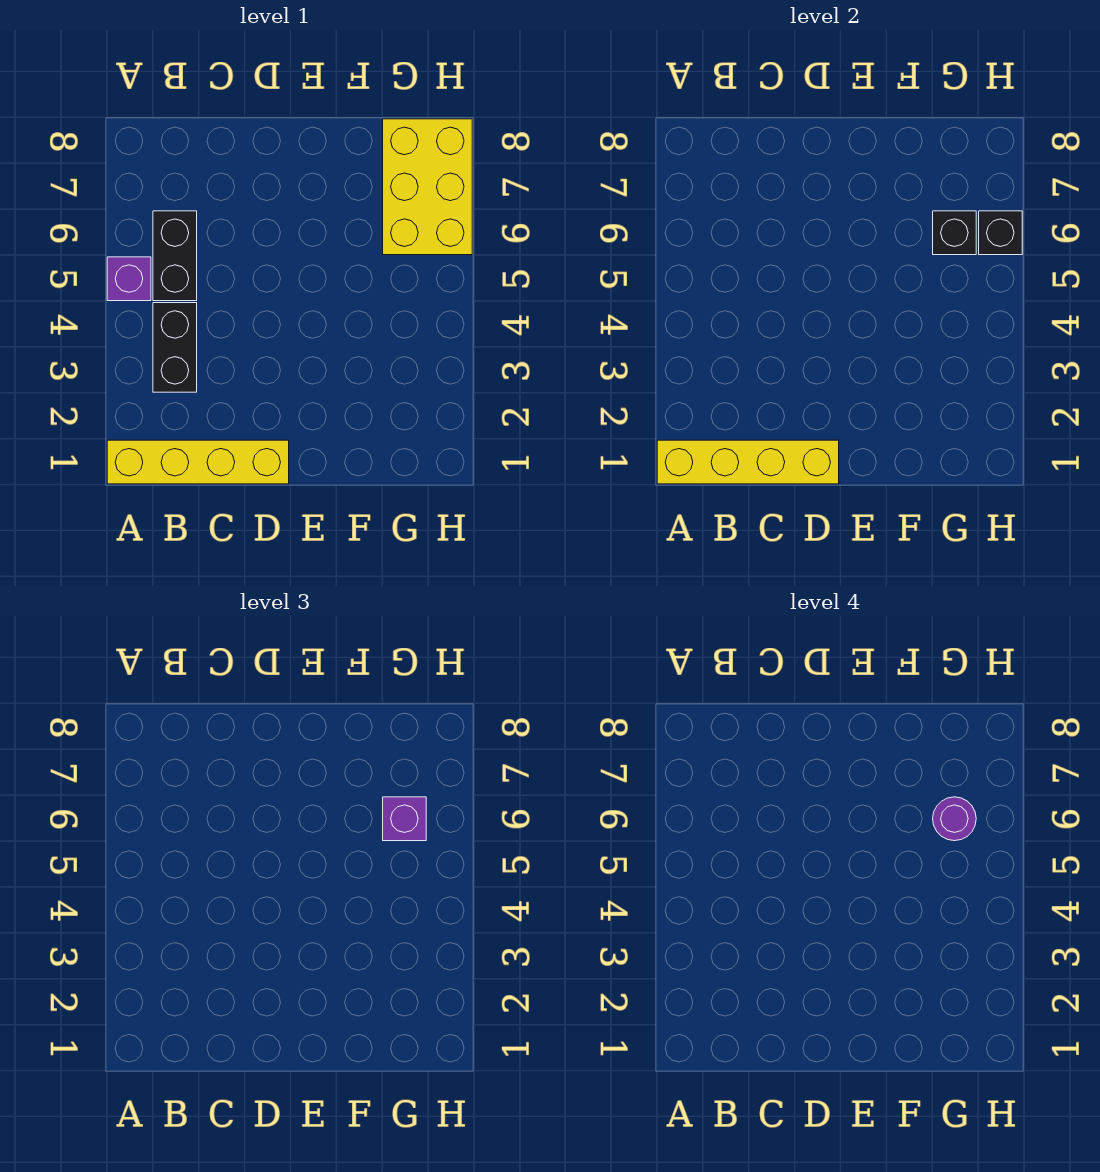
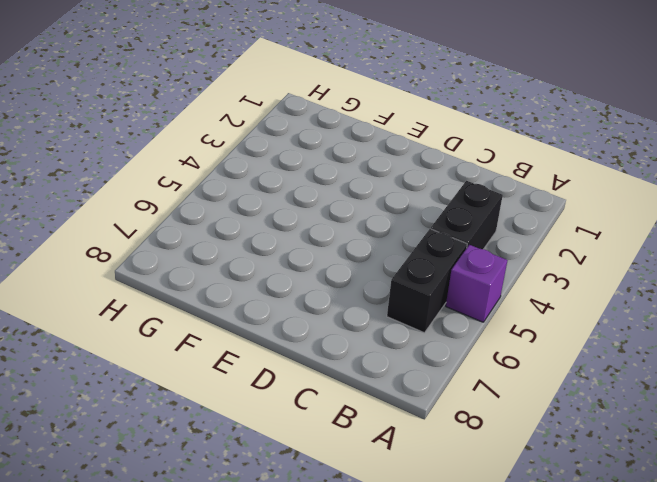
none -> yellow brick A1:D1 level 1
none -> yellow brick G6:H8 level 1

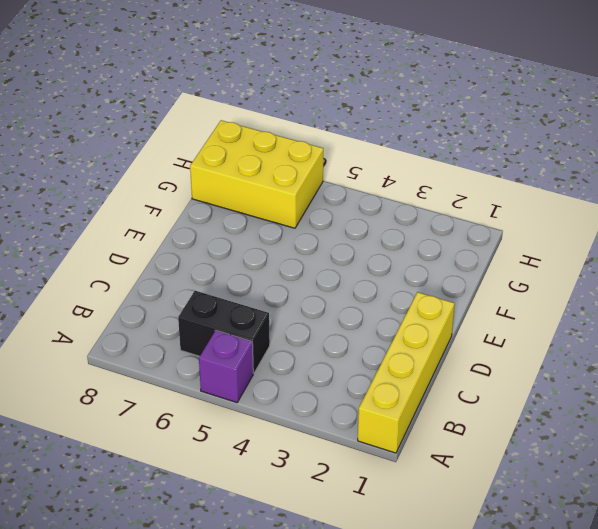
none -> black brick B3:B4 level 1
none -> yellow brick A1:D1 level 2

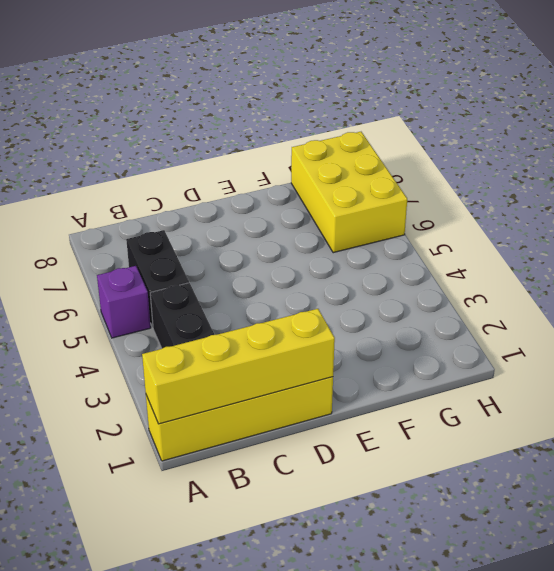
none -> black brick G6 level 2
none -> black brick H6 level 2

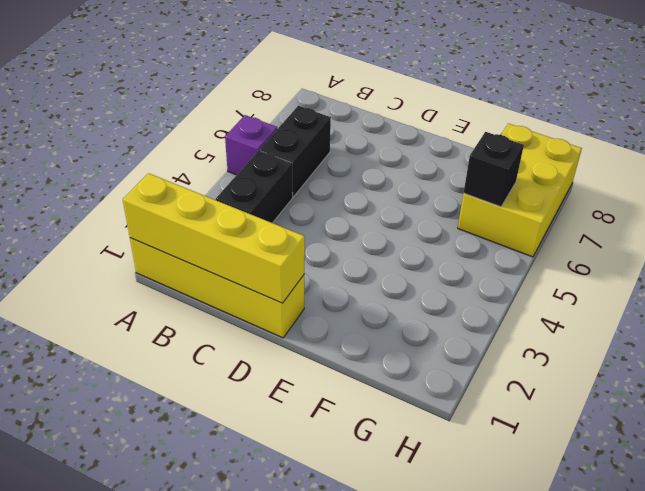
none -> black brick H6 level 2
none -> purple brick G6 level 3

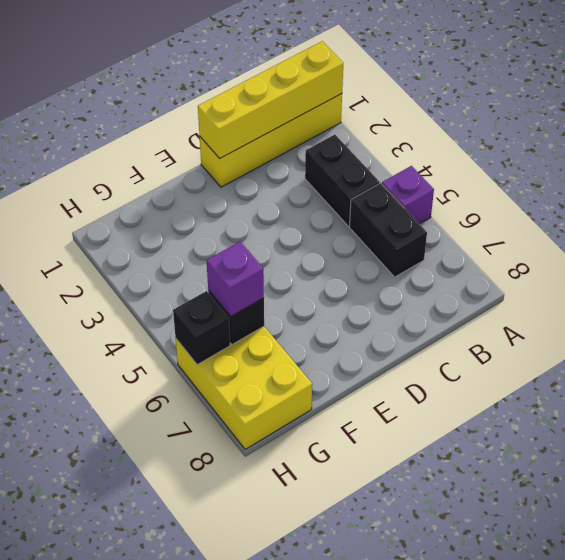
none -> purple round brick G6 level 4

